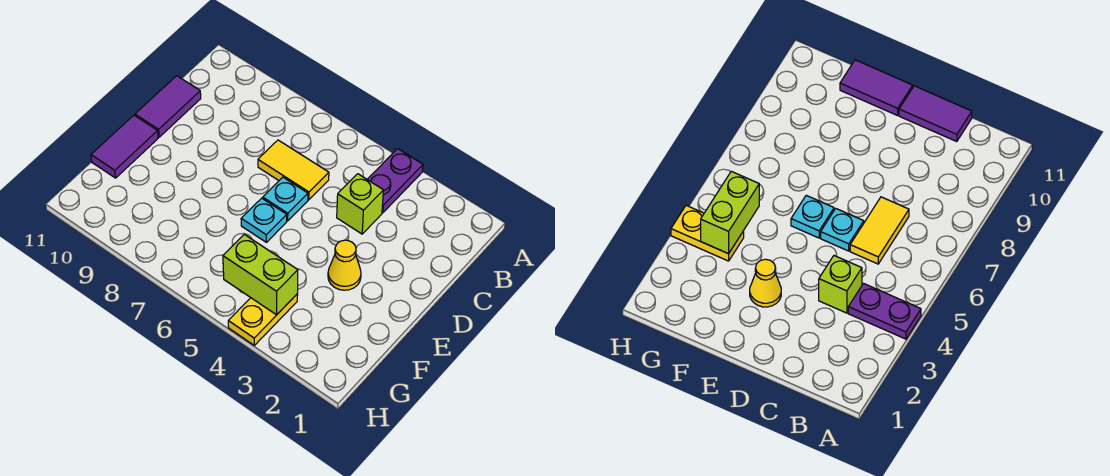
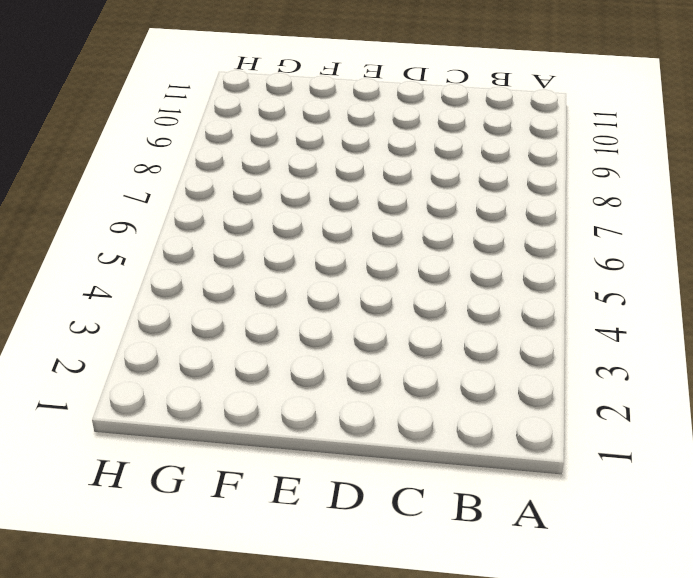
none -> purple plate A4:B4 level 1
none -> lime brick C4 level 1

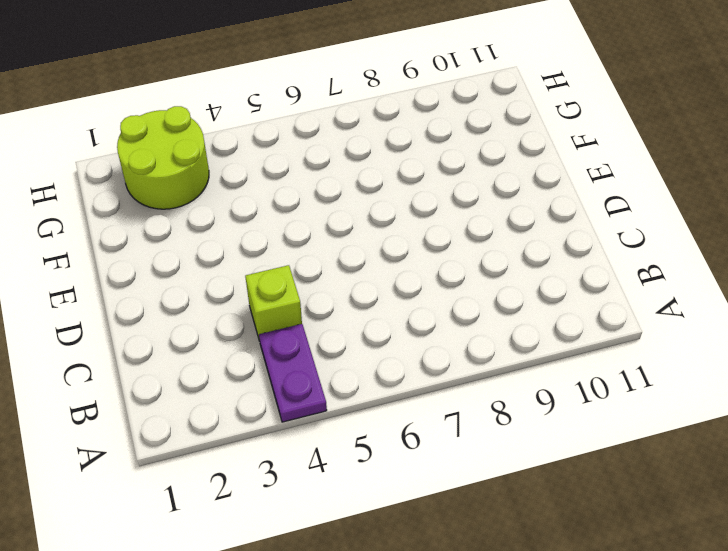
lime round brick G2:H3 level 1 -> none
none -> yellow tile C6:C7 level 1
none -> purple tile C11:D11 level 1

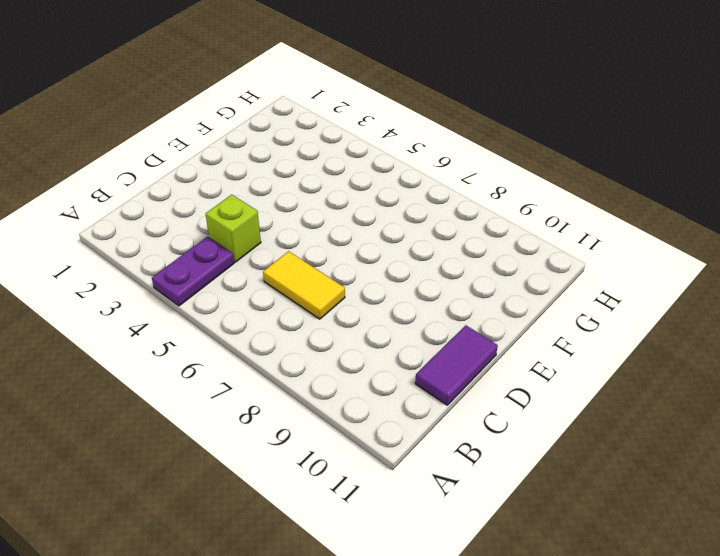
none -> cyan plate D6 level 1
none -> yellow cone E3 level 1

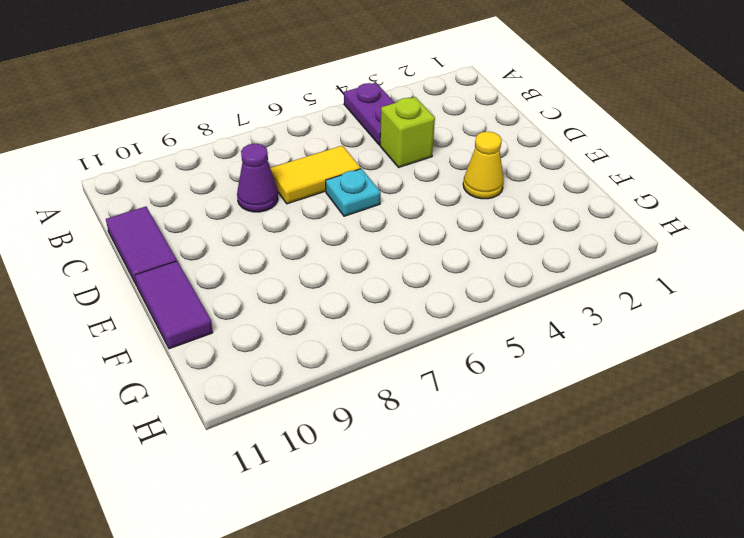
purple cone C8 level 1 -> none
none -> cyan plate E6 level 1
none -> yellow plate G4:H4 level 1

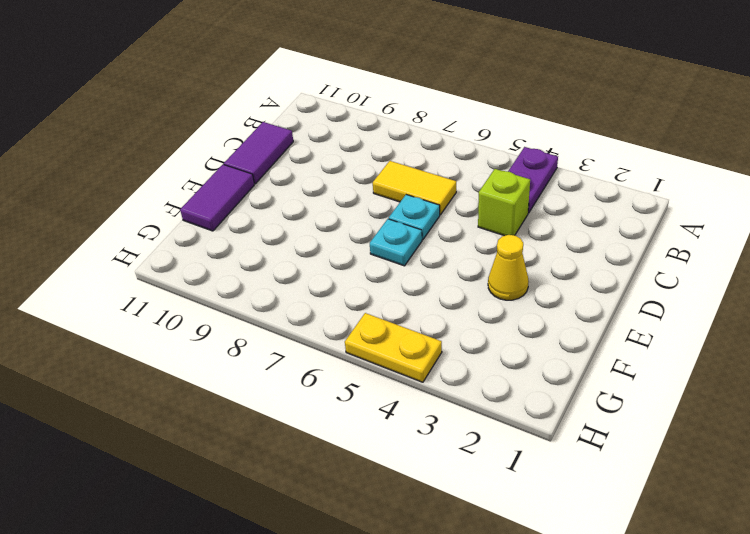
yellow plate H4:H5 level 1 -> yellow plate G4:H4 level 1
none -> lime brick G4:G5 level 2

